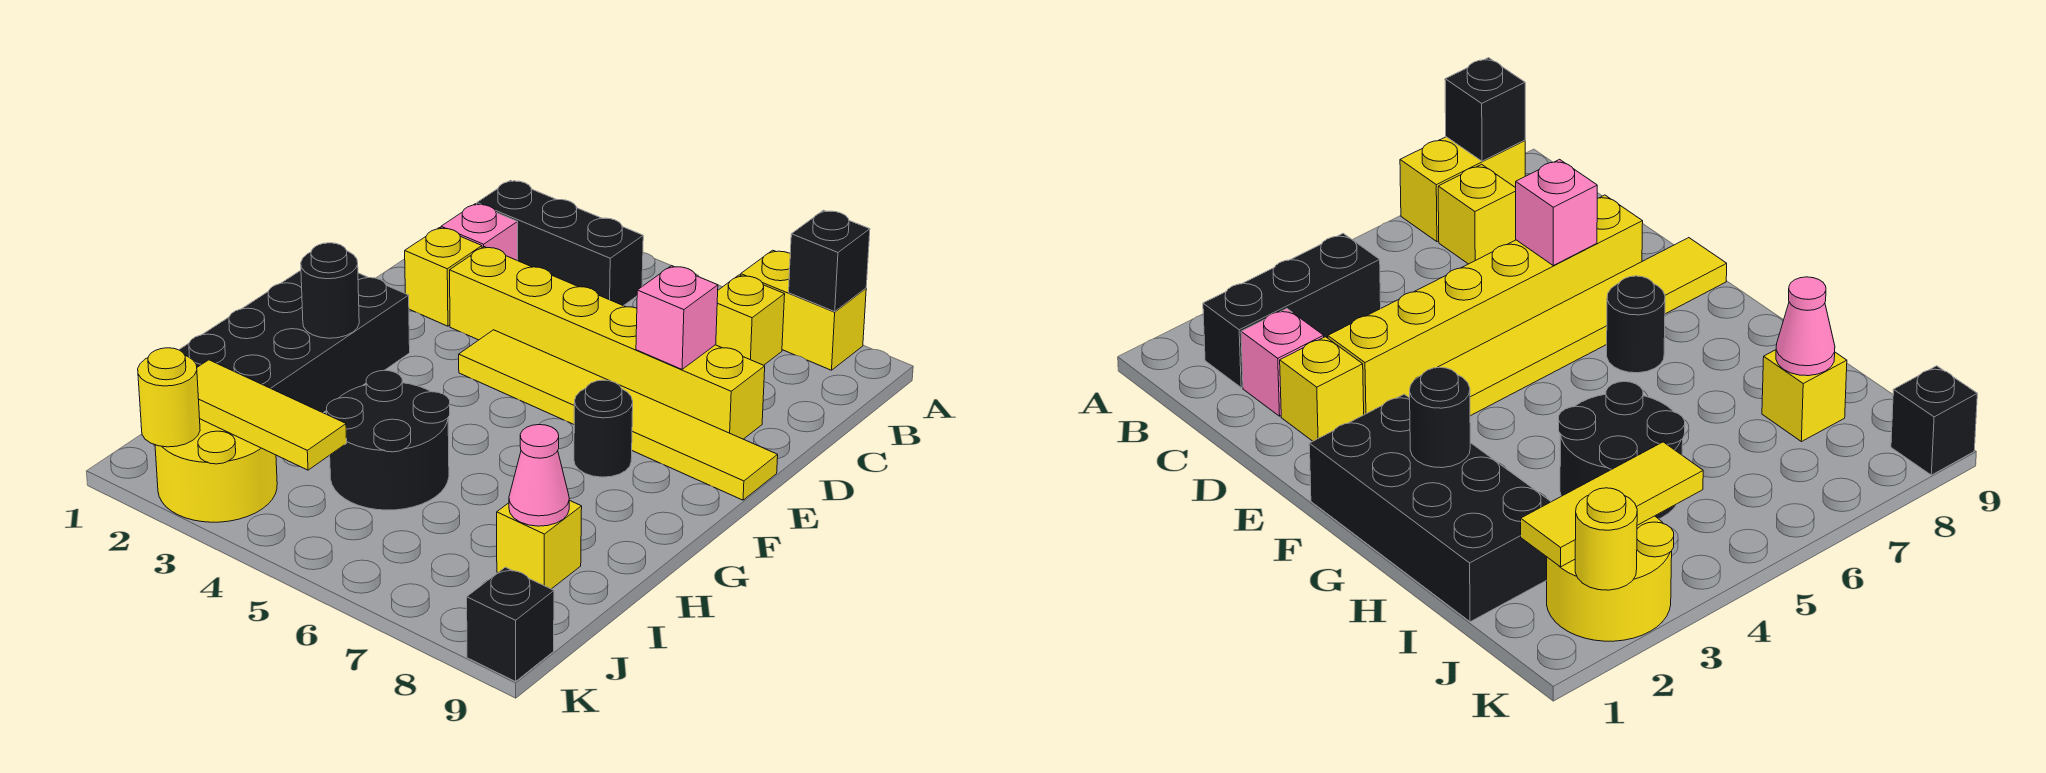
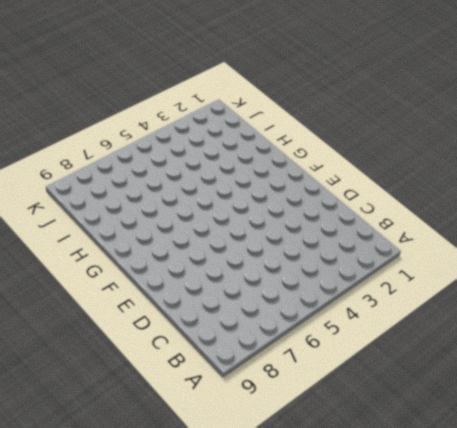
none -> yellow brick A7:A8 level 1
none -> black brick B2:B4 level 1
none -> yellow brick B7 level 1

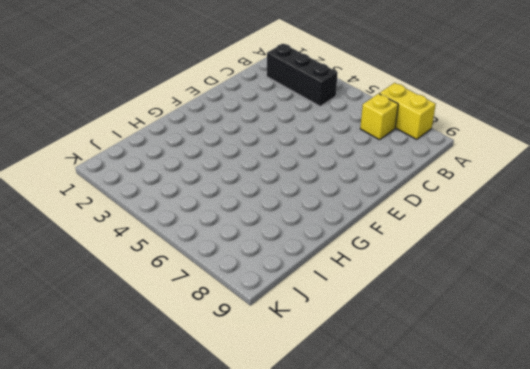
none -> pink brick C2 level 1
none -> yellow brick D2 level 1
none -> yellow brick D3:D8 level 1

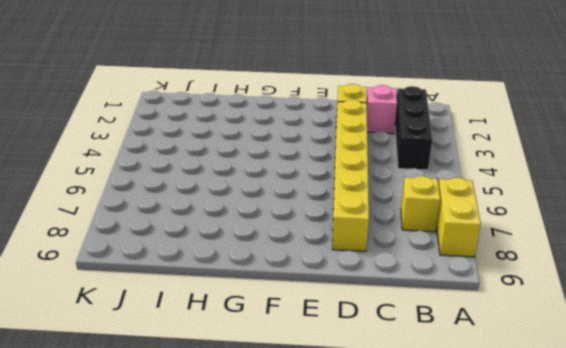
none -> yellow tile E4:E9 level 1
none -> black brick F1:I2 level 1
none -> black round brick F7 level 1

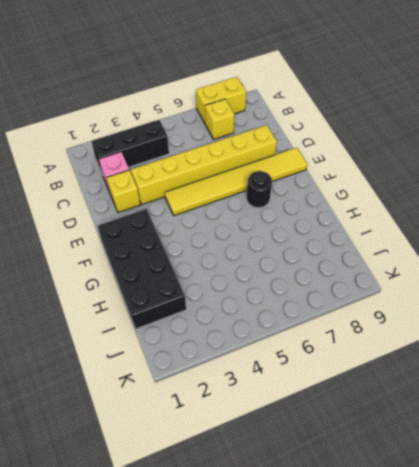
none -> black round brick H4:I5 level 1
none -> yellow brick I8 level 1
none -> yellow round brick J2:K3 level 1

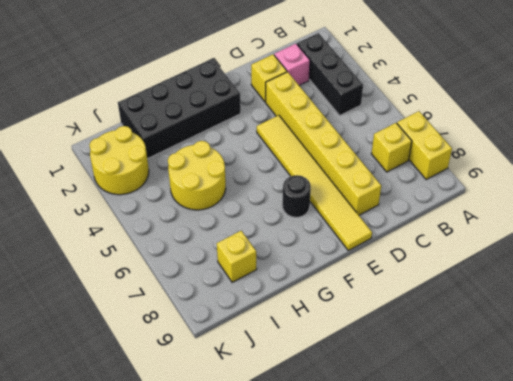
yellow round brick H4:I5 level 1 -> black round brick H4:I5 level 1
none -> black brick K9 level 1
none -> black brick A8 level 2
none -> pink brick D7 level 2

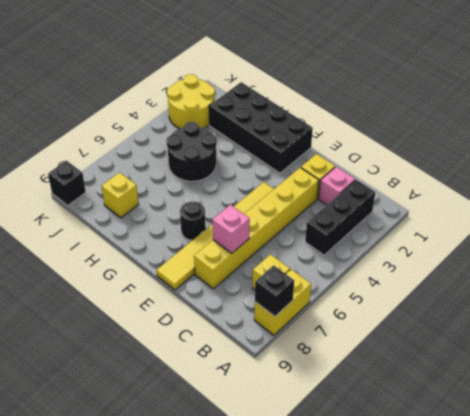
none -> black round brick G2 level 2
none -> pink cone I8 level 2
none -> yellow tile J2:J4 level 2

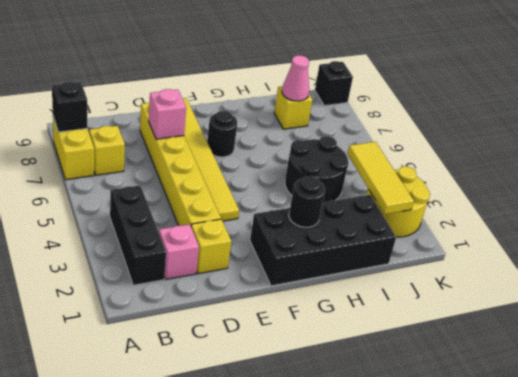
none -> yellow round brick K2 level 2

